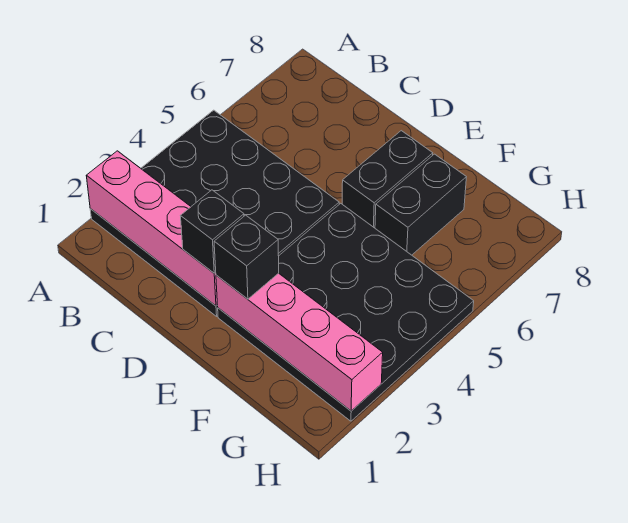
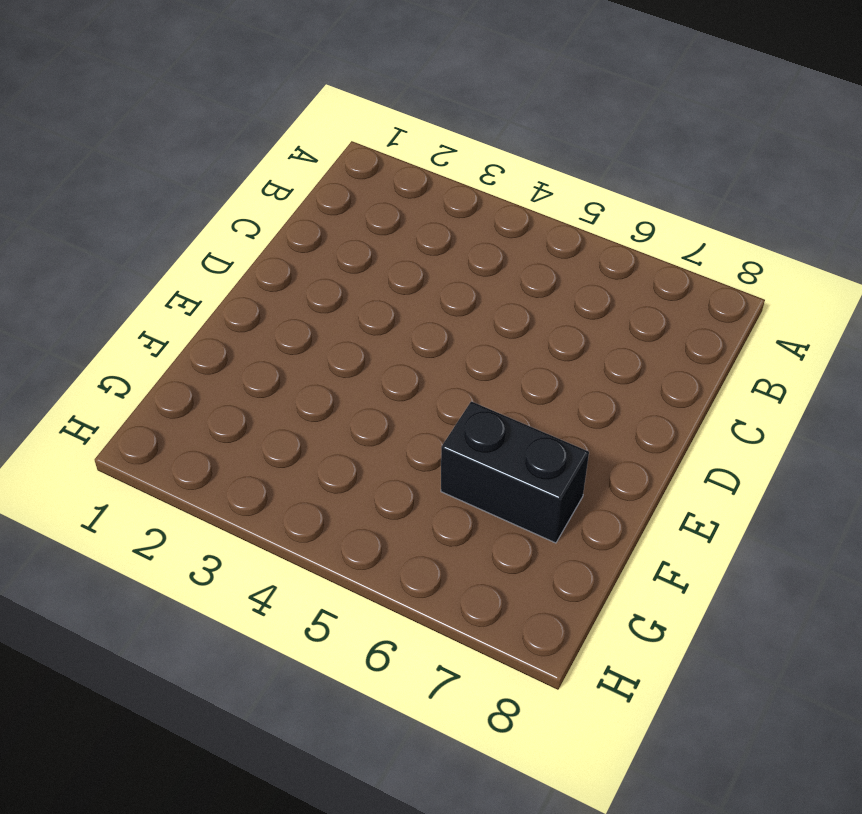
none -> black plate A2:D5 level 1
none -> black plate E2:H5 level 1

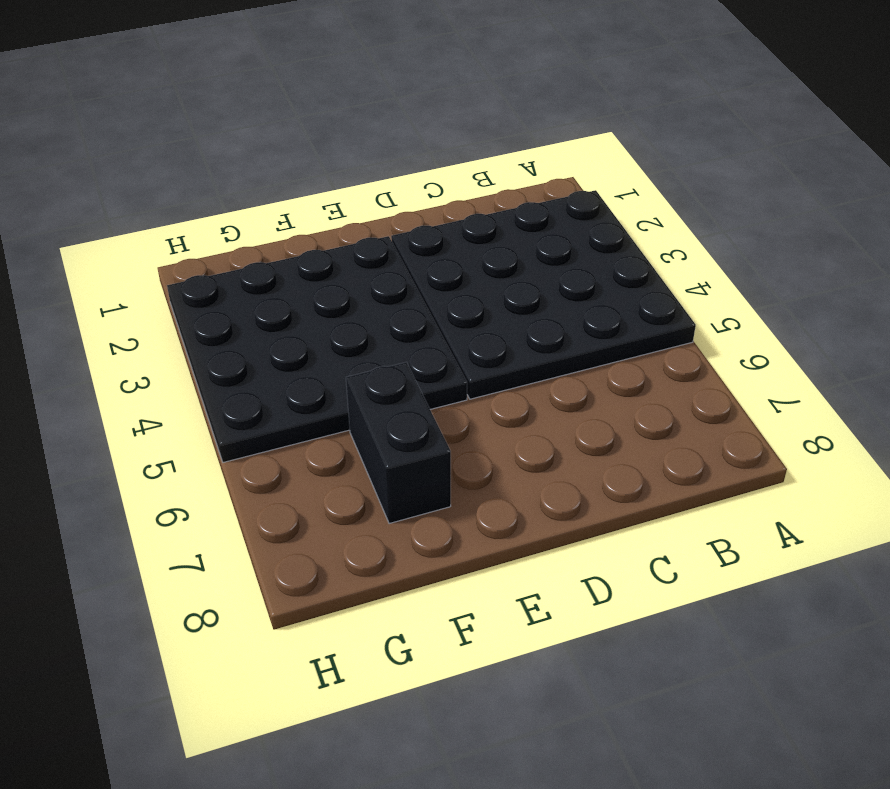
none -> black brick E6:E7 level 1
none -> pink brick A2:D2 level 2

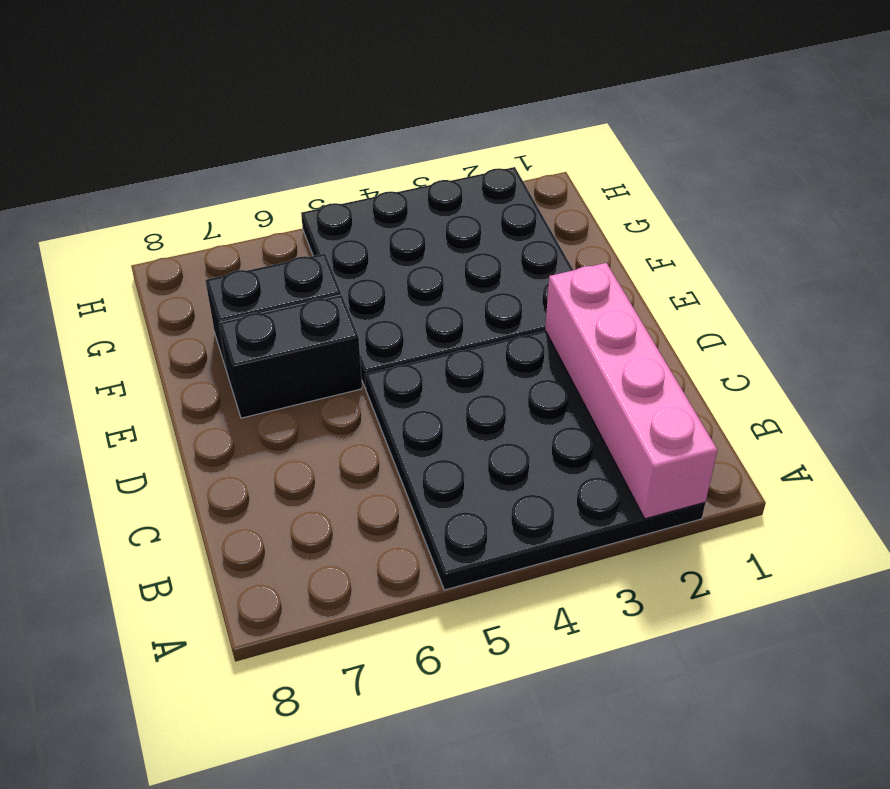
none -> pink brick E2:H2 level 2
none -> black brick D2 level 3

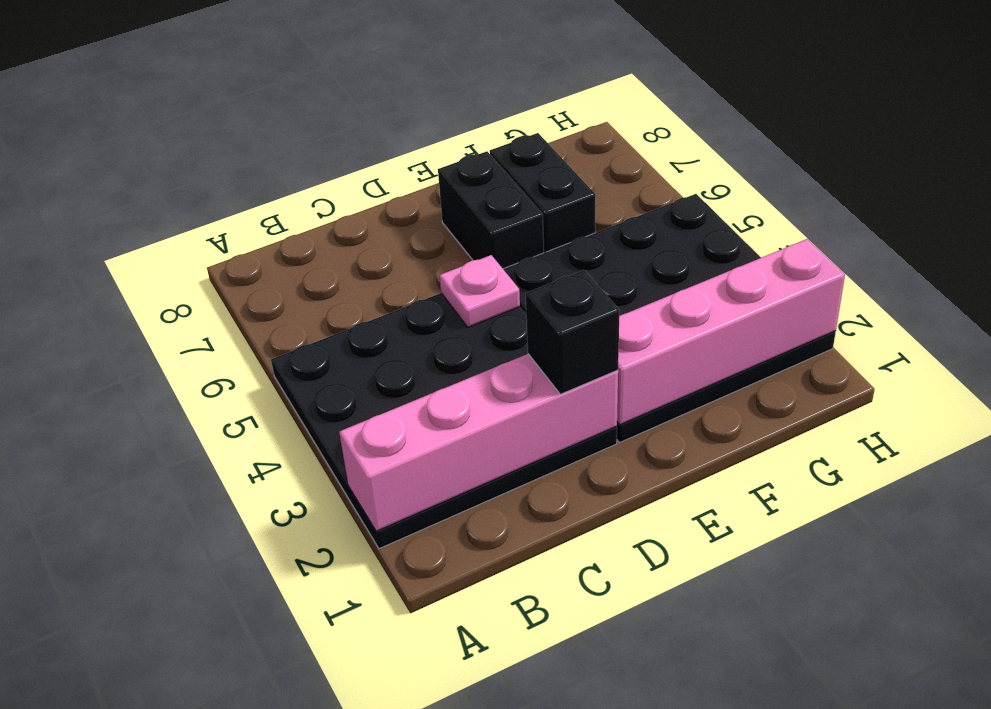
pink plate D5 level 2 -> none
none -> black brick E2 level 3

